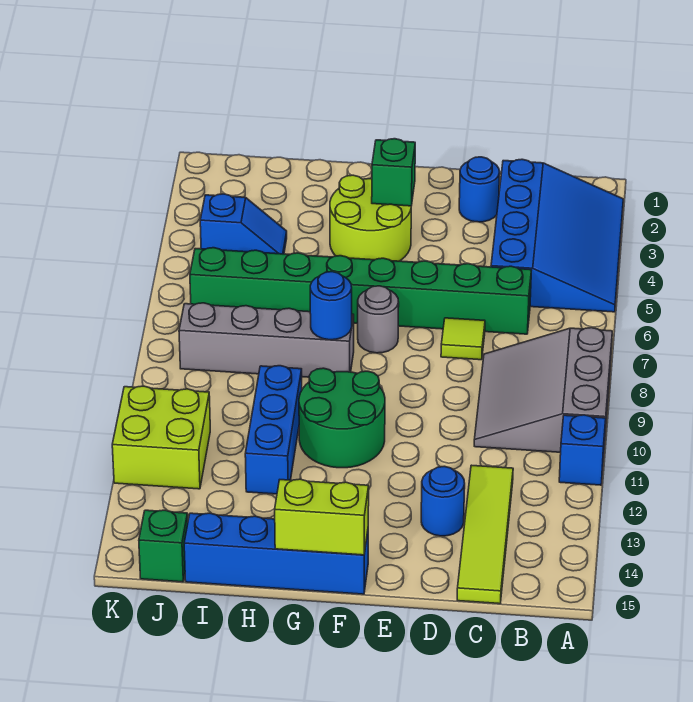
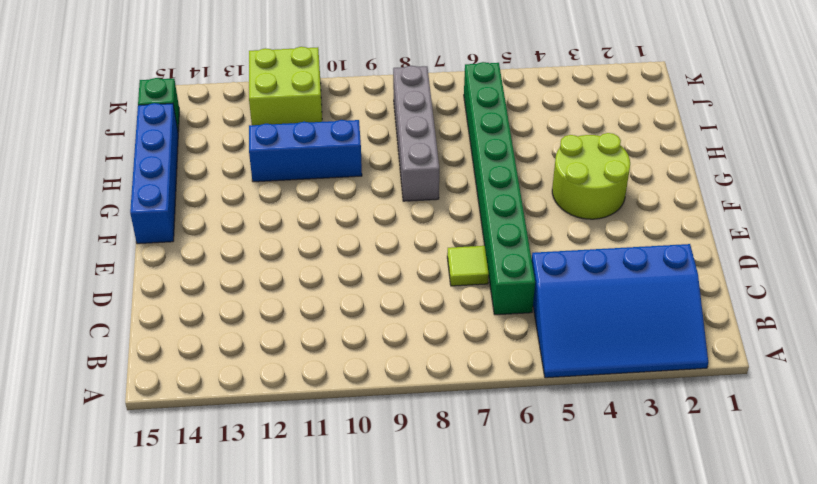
none -> grey slope A8:C10 level 1 top A
none -> blue brick A11 level 1
none -> lime tile C12:C15 level 1

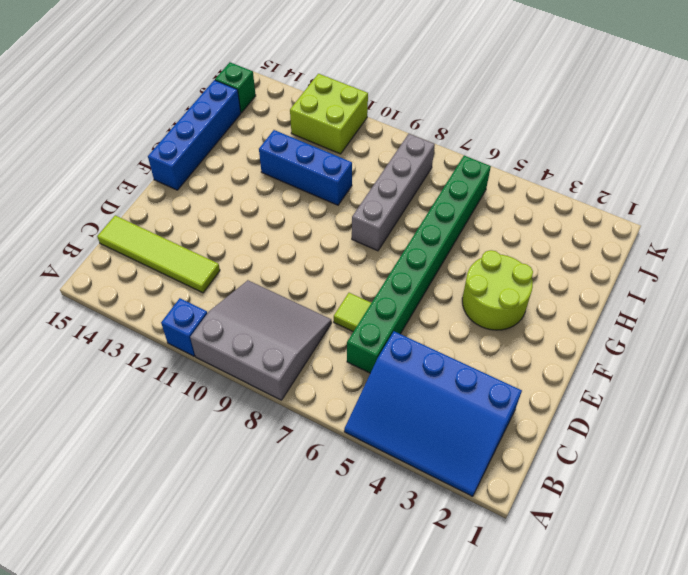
none -> blue round brick D2 level 1
none -> blue round brick D13 level 1
none -> grey round brick F7 level 1

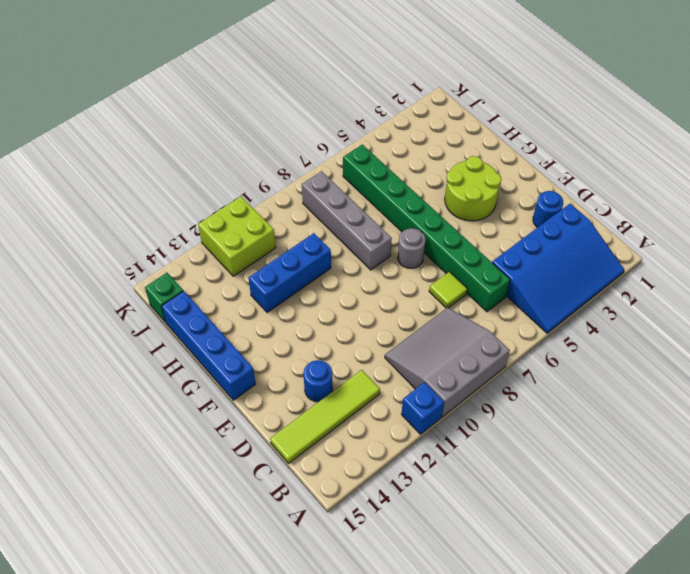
none -> green round brick F10:G11 level 1
none -> blue slope I4:J4 level 1 top J
none -> green brick F3 level 2

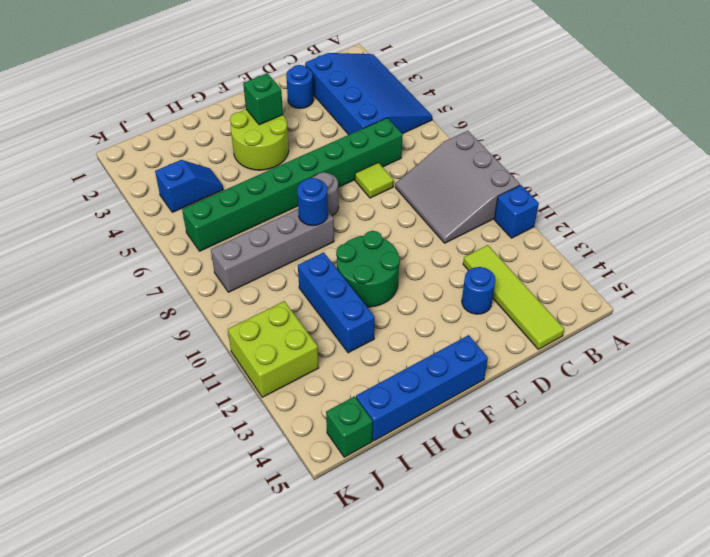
none -> lime brick F15:G15 level 2

